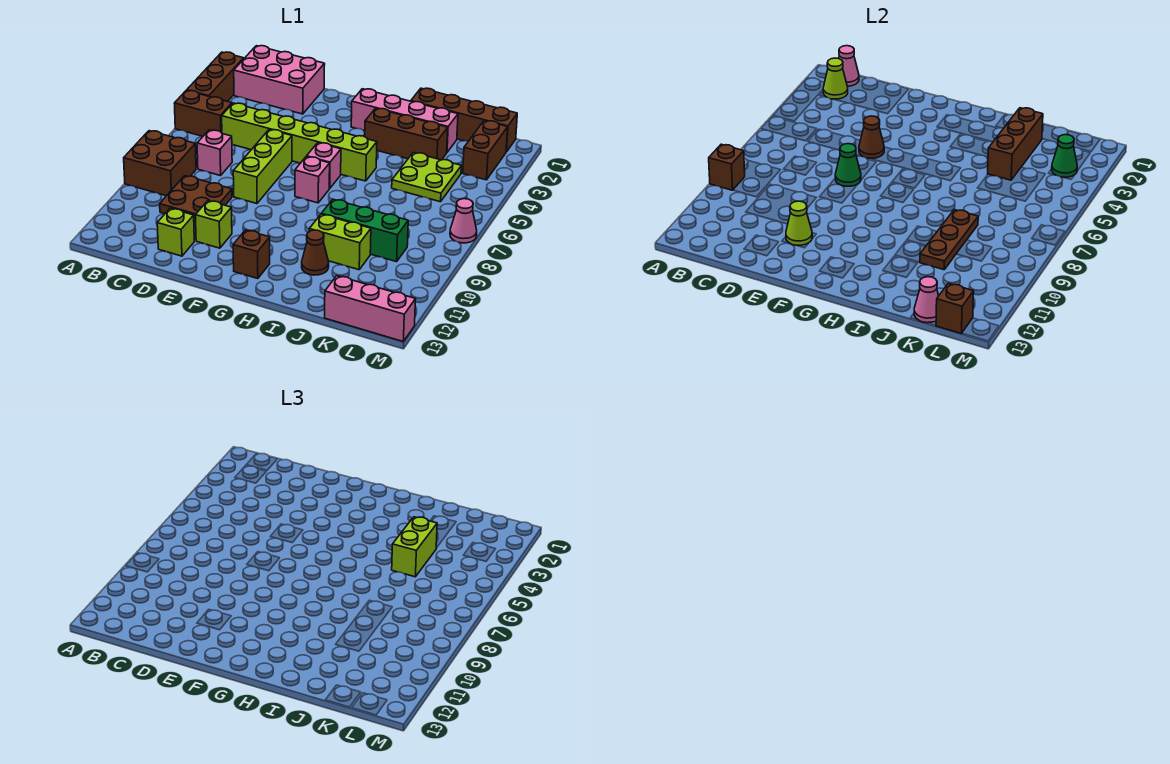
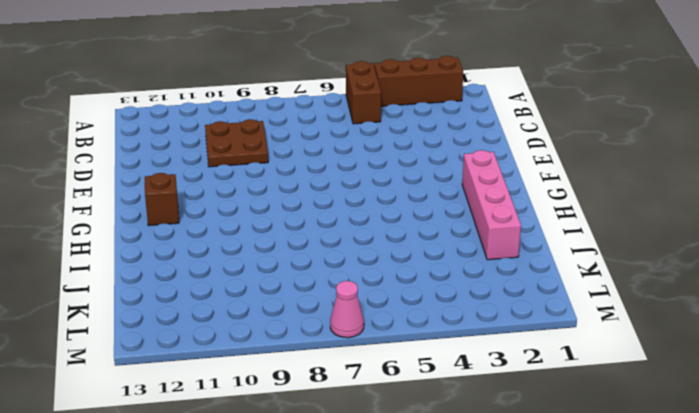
none -> brown brick A8:B9 level 1
none -> pink brick B1:D2 level 1
none -> lime brick C5:H5 level 1
none -> pink brick C7 level 1

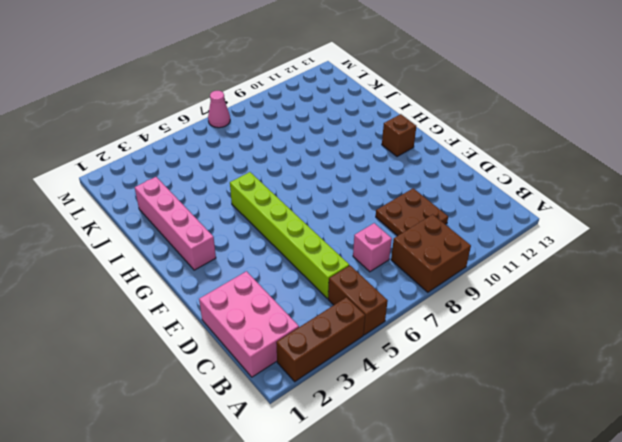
none -> lime brick D12 level 1
none -> lime brick E6:E8 level 1
none -> lime brick E11 level 1
none -> pink brick G6 level 1

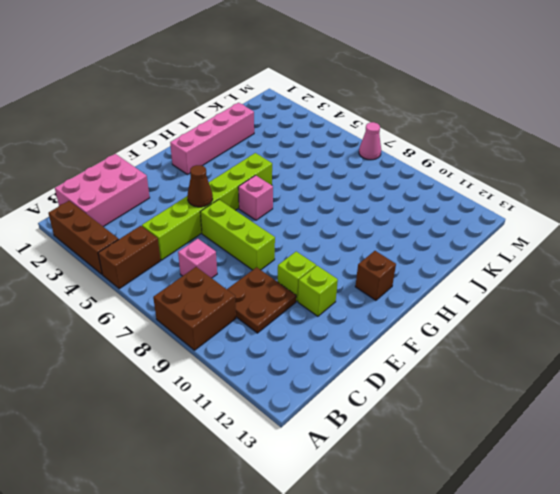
lime brick E10 level 1 -> lime brick D12 level 1
none -> pink brick G7 level 1
none -> brown brick H3:J3 level 1
none -> brown brick I1:L1 level 1
none -> green brick I9:K9 level 1

